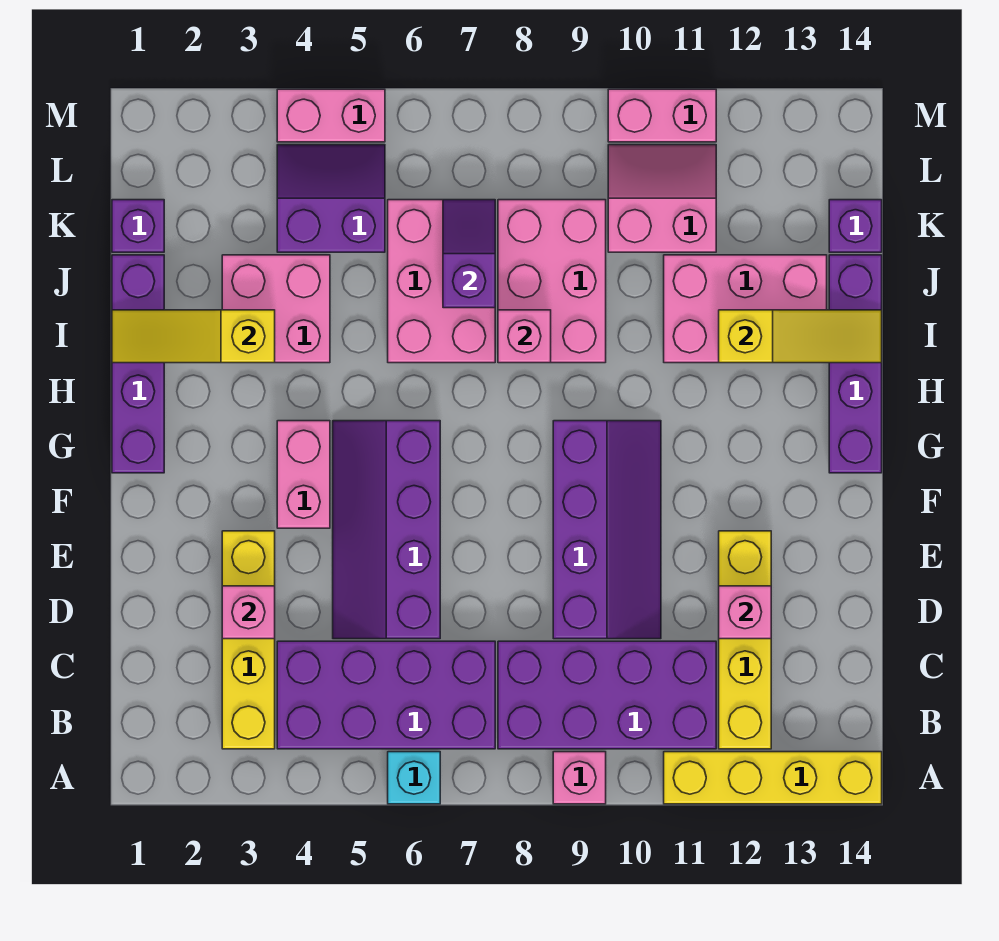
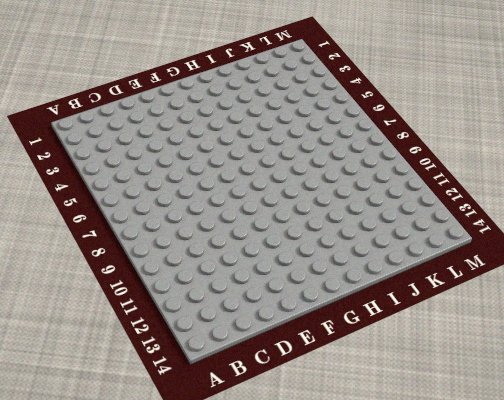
none -> cyan brick A6 level 1
none -> pink brick A9 level 1
none -> yellow brick A11:A14 level 1

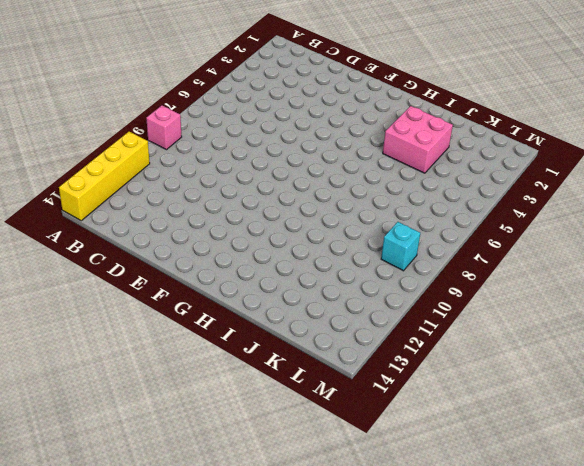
cyan brick L9 level 1 -> cyan brick A6 level 1
none -> yellow brick B3:E3 level 1
none -> purple brick B4:C7 level 1
none -> purple brick B8:C11 level 1

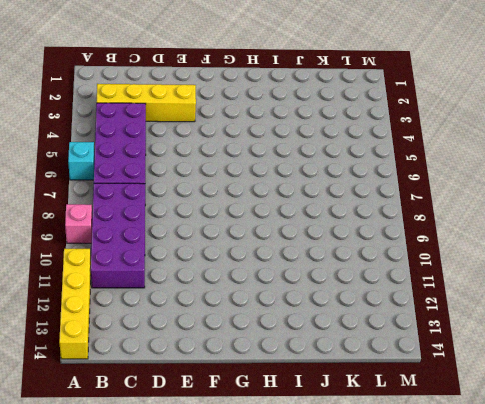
none -> yellow brick B12:E12 level 1
none -> purple slope D5:G6 level 1 top 6
none -> purple slope D9:G10 level 1 top 9

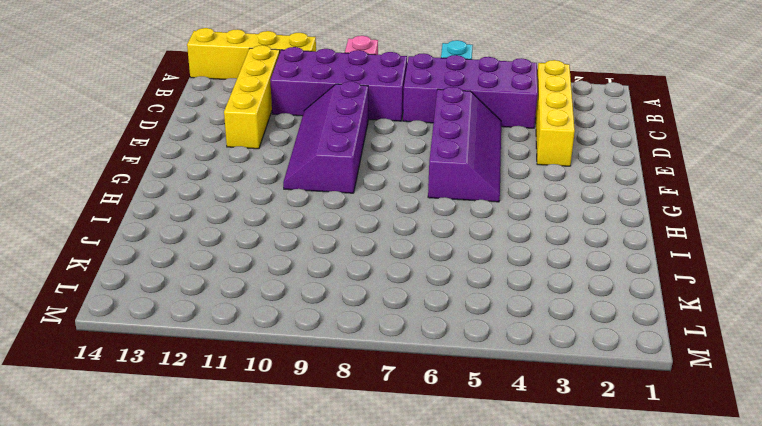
none -> pink brick F4:G4 level 1
none -> purple brick G1:J1 level 1
none -> purple brick G14:J14 level 1

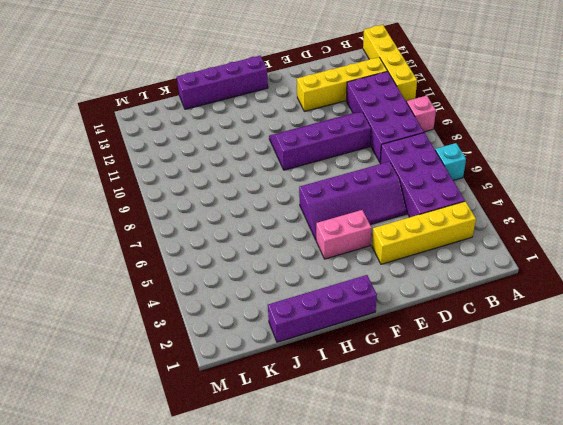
none -> pink brick I3:J4 level 1
none -> pink brick I6:K7 level 1
none -> pink brick I8:K9 level 1

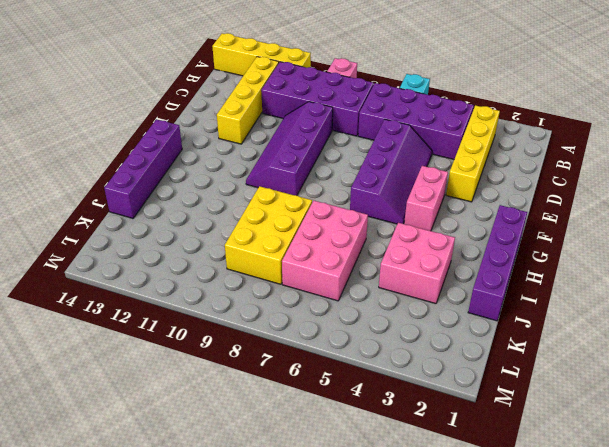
yellow brick I8:K9 level 1 -> pink brick I8:K9 level 1
none -> pink brick I11:J13 level 1
none -> purple brick K1 level 1
none -> purple slope K4:L5 level 1 top K

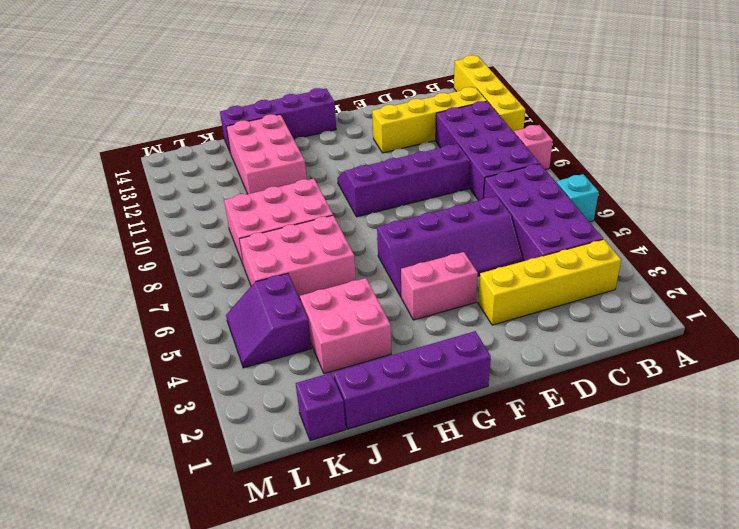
none -> pink slope K10:L11 level 1 top K
none -> purple brick K14 level 1
none -> pink brick M4:M5 level 1

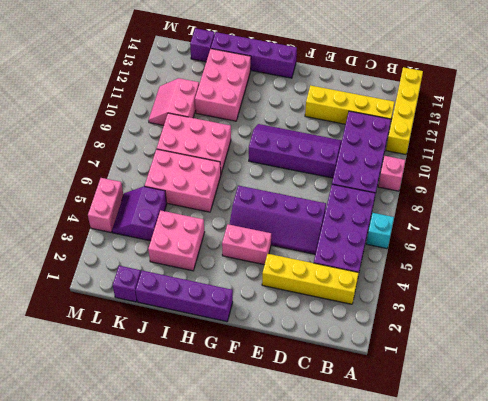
none -> pink brick M10:M11 level 1
none -> pink brick D3 level 2
none -> pink brick D12 level 2

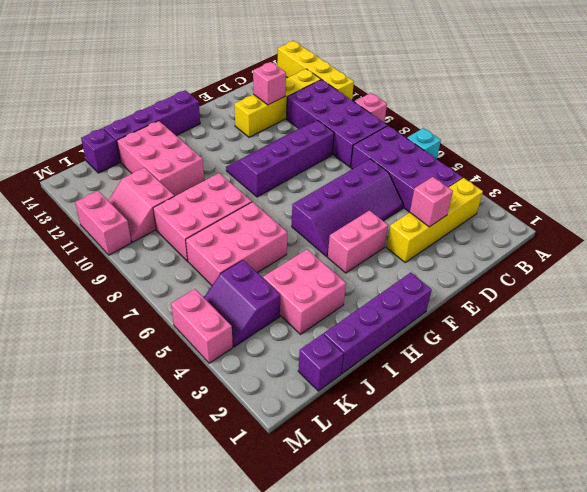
none -> yellow slope I1:I3 level 2 top 3
none -> pink brick I8 level 2
none -> yellow slope I12:I14 level 2 top 12

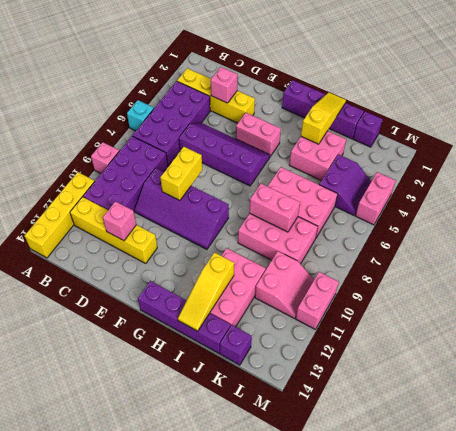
yellow brick E8:E9 level 2 -> none
pink brick I8:J8 level 2 -> pink brick I8 level 2
none -> purple slope J7:K7 level 2 top J

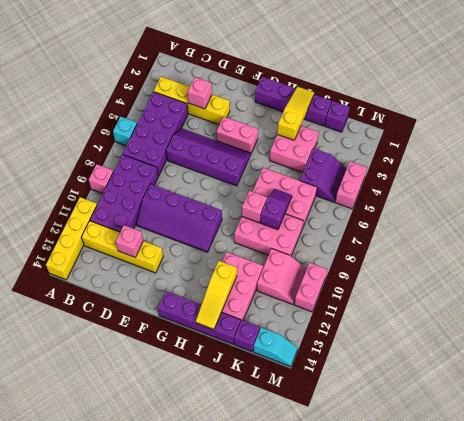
purple slope J7:J8 level 2 top 8 -> purple slope J7:K7 level 2 top J
cyan slope L14:M14 level 1 top L -> none

